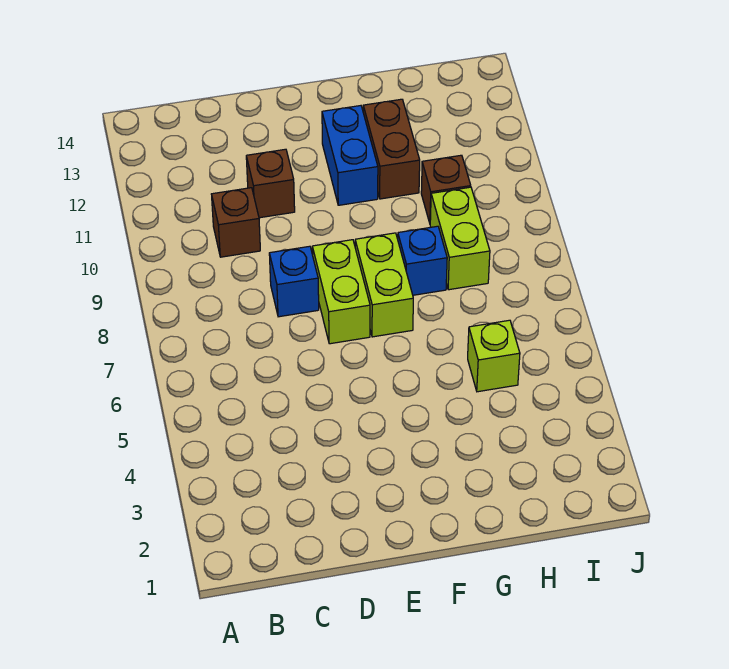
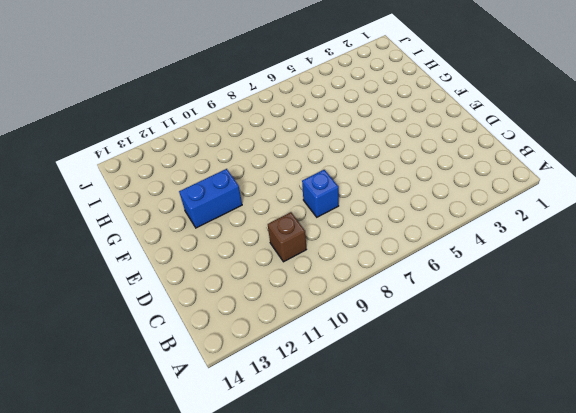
none -> brown brick D11 level 1
none -> lime brick E7:E8 level 1

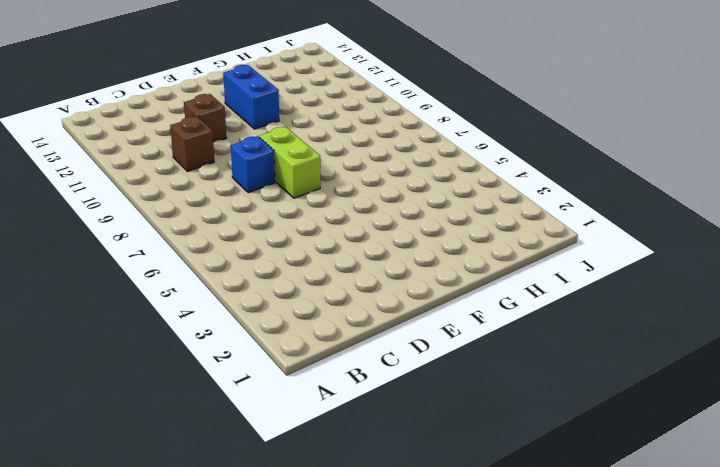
none -> lime brick F7:F8 level 1
none -> blue brick G8 level 1

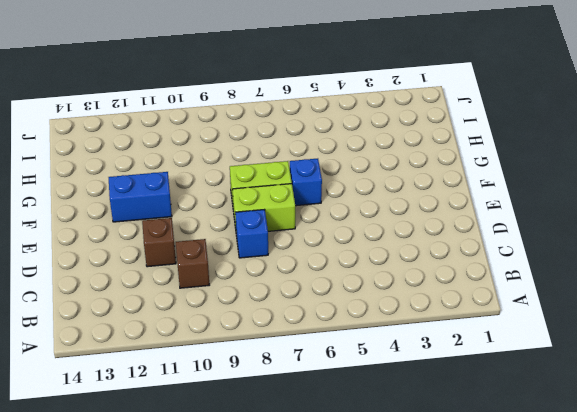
blue brick F6 level 1 -> blue brick G8 level 1
none -> brown brick G11:G12 level 1
none -> lime brick H5 level 1

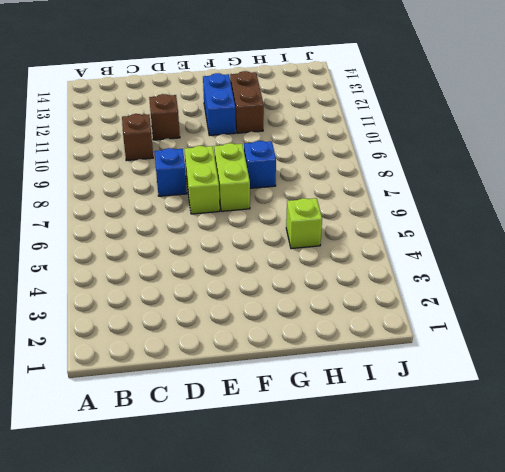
none -> lime brick H8:H9 level 1
none -> brown brick H10 level 1

